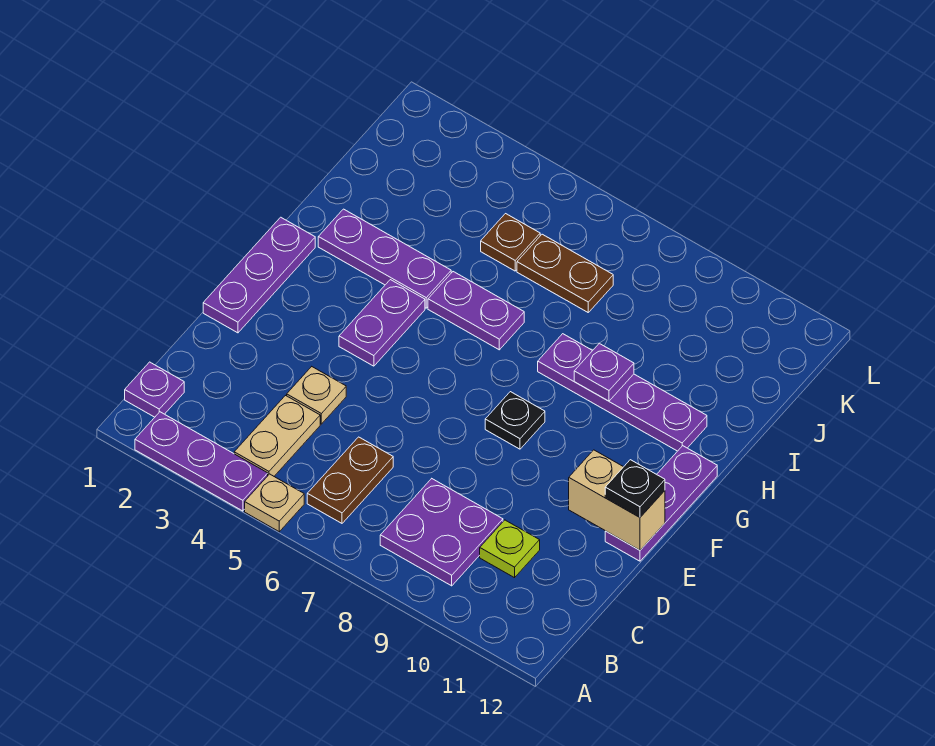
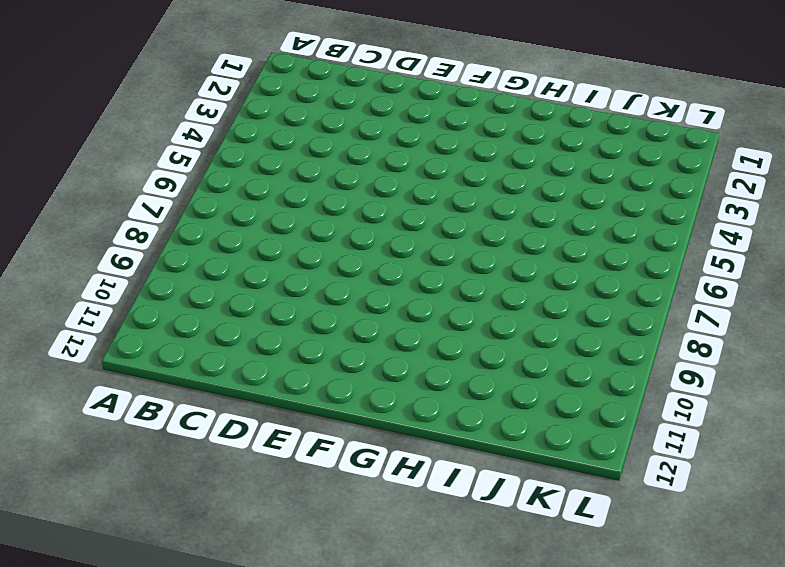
none -> purple plate A2:A4 level 1
none -> tan plate A5 level 1
none -> purple plate B1 level 1

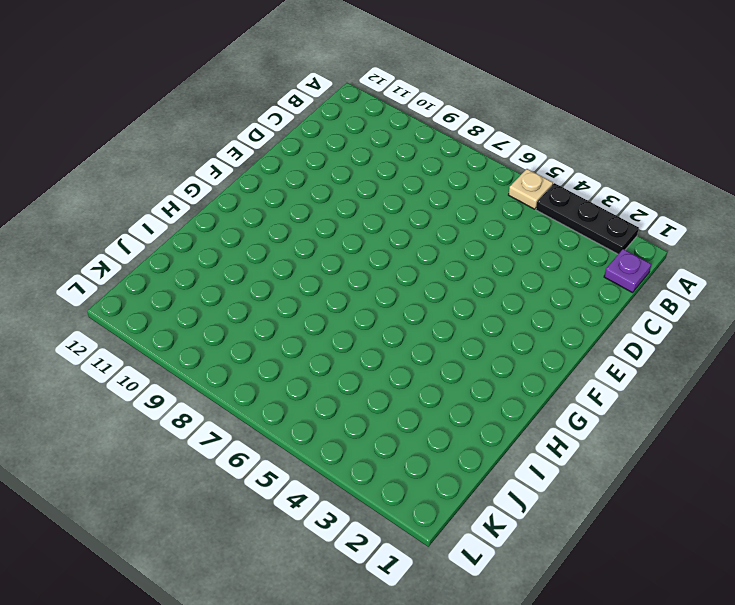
black plate A2:A4 level 1 -> purple plate A2:A4 level 1
none -> tan plate B4:C4 level 1
none -> brown plate B6:C6 level 1
none -> purple plate B8:C9 level 1

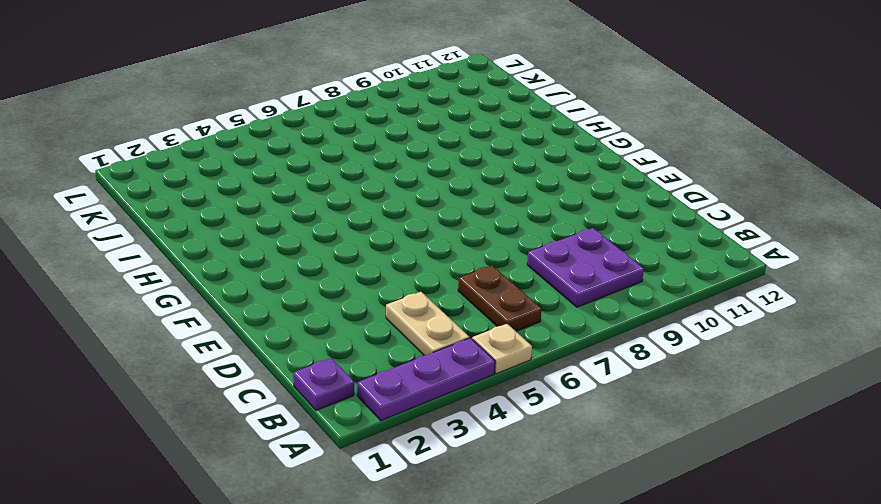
none -> lime plate C10 level 1
none -> tan plate D4 level 1
none -> purple plate E1:G1 level 1

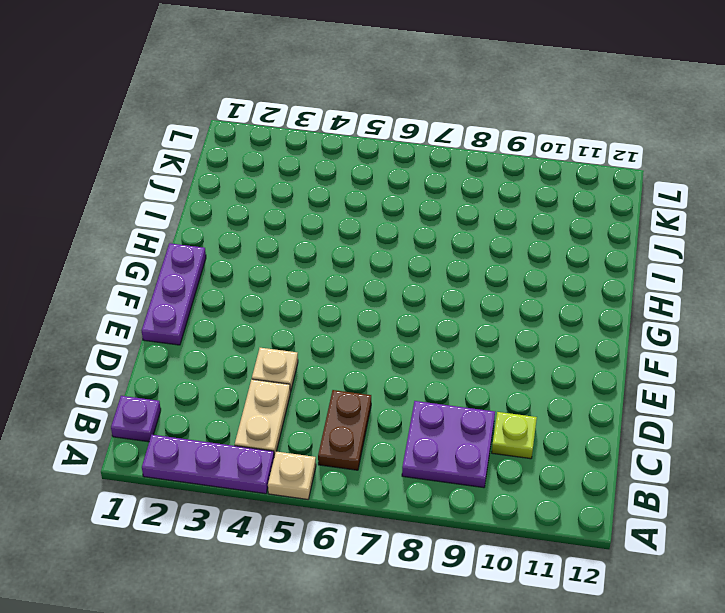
none -> purple plate E12:G12 level 1
none -> purple plate F4:G4 level 1
none -> black plate F8 level 1

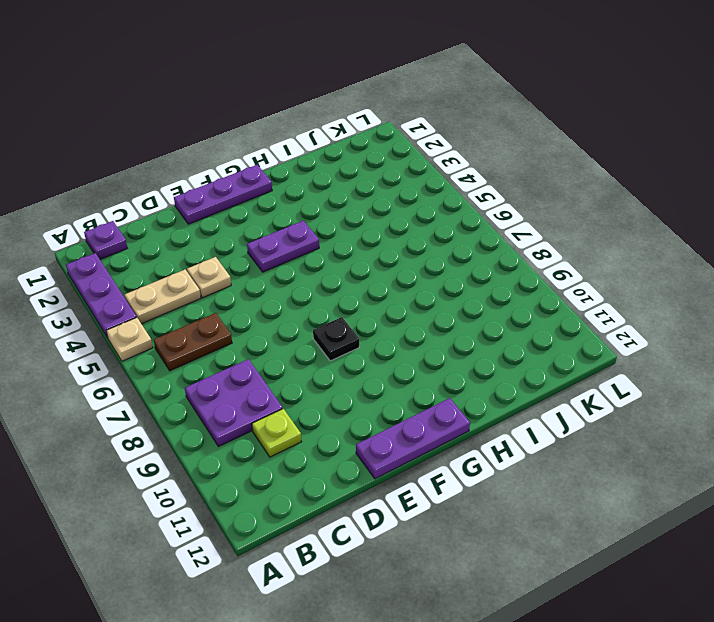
none -> purple plate H2:H4 level 1
none -> purple plate H5:H6 level 1
none -> purple plate H8:H11 level 1

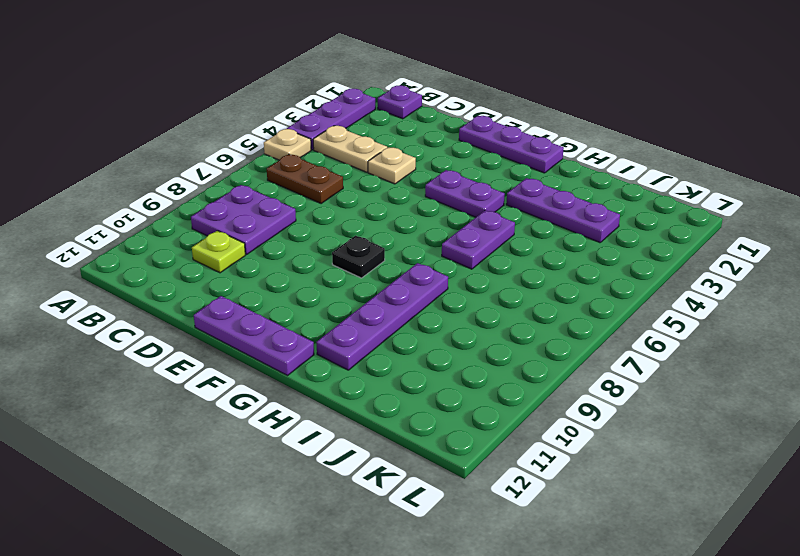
purple plate H3:J3 level 1 -> purple plate H2:H4 level 1
none -> brown plate J5 level 1
none -> brown plate J6:J7 level 1
none -> tan brick E11:E12 level 2

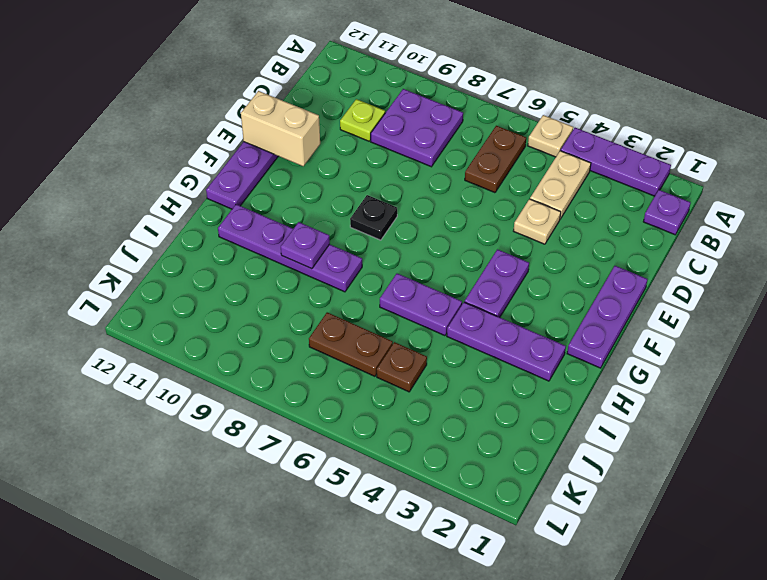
none -> black plate E12 level 3

